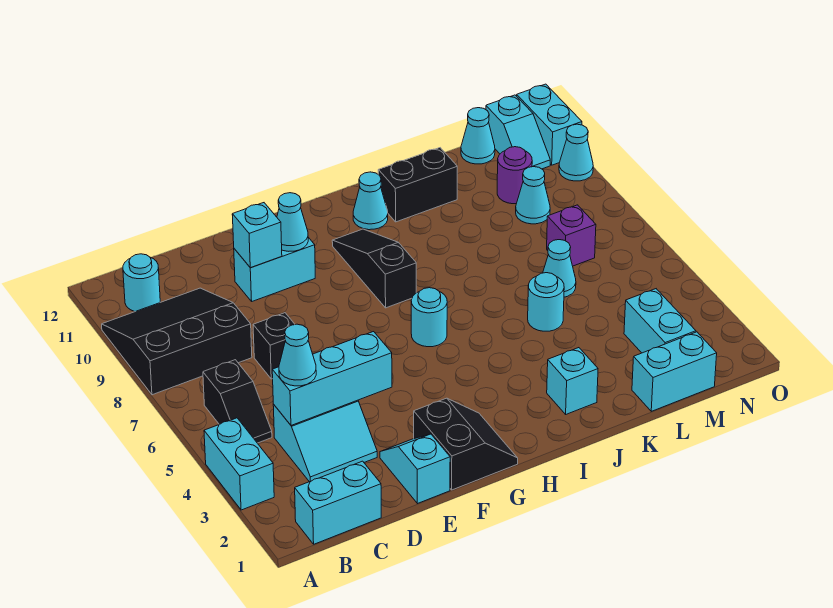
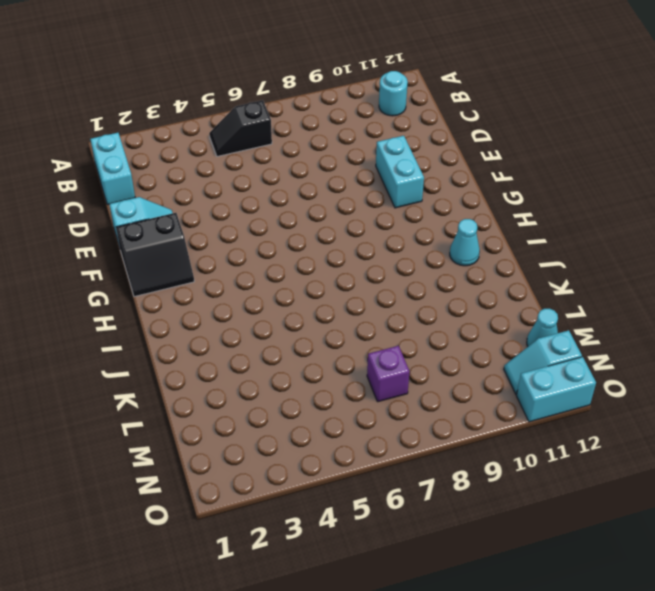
none -> cyan brick A3:A4 level 1
none -> black slope A8:C10 level 1 top 8
none -> cyan slope C3:D4 level 1 top 4
none -> black brick D7 level 1

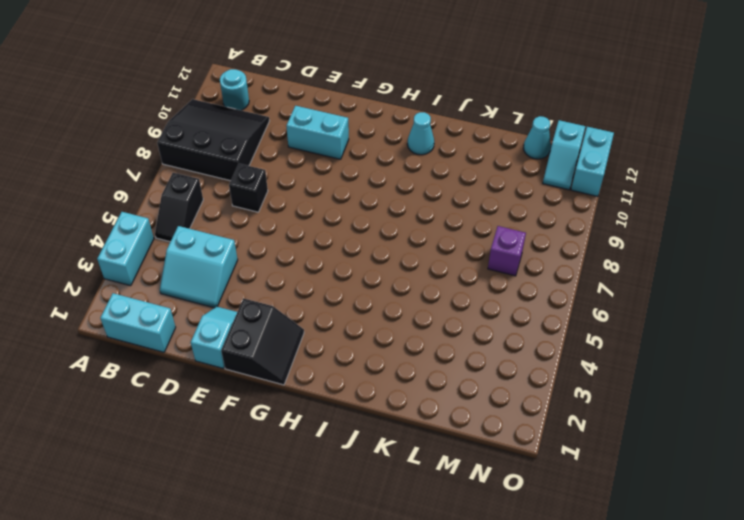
none -> cyan round brick H6 level 1
none -> black slope H8:H10 level 1 top 8
none -> cyan brick J2 level 1
none -> black brick J11:K11 level 1

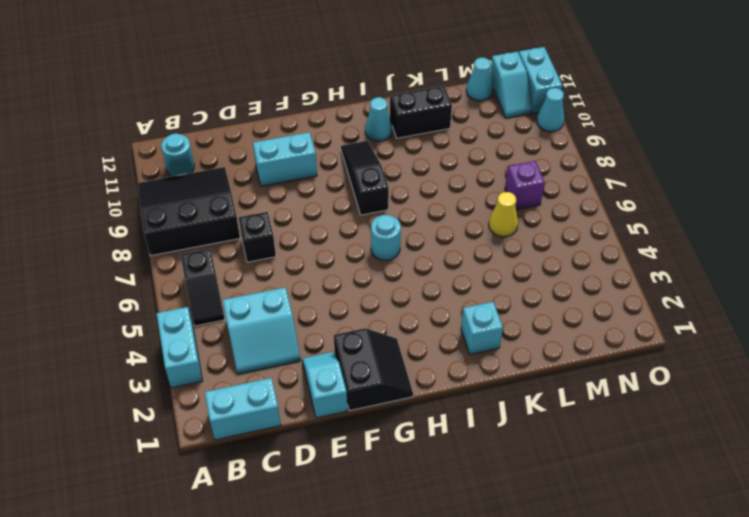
yellow cone L6 level 1 -> cyan cone L6 level 1
none -> cyan round brick K5 level 1
none -> cyan brick L1:M1 level 1
none -> cyan brick M2:M3 level 1
none -> cyan cone M9 level 1

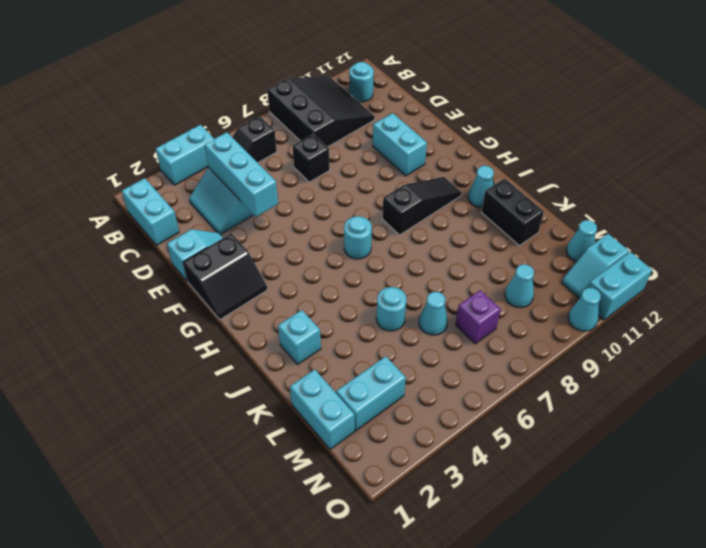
none -> purple round brick M10 level 1
none -> cyan brick E10 level 2
none -> cyan cone F10 level 2
none -> cyan cone C4 level 3

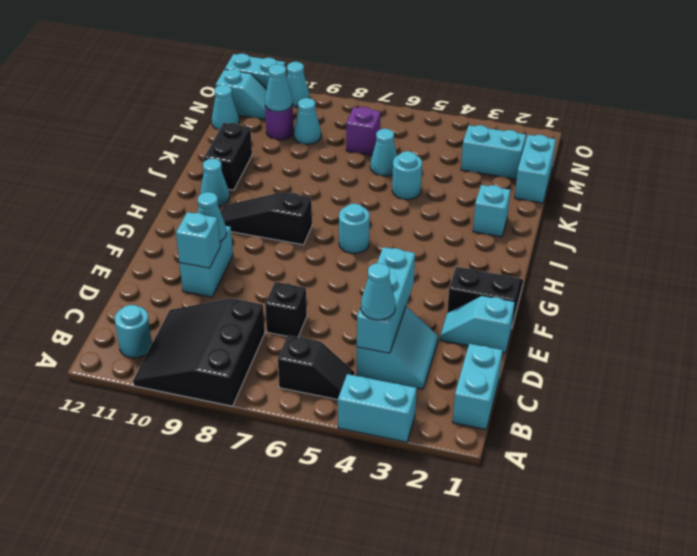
cyan cone M10 level 2 -> none

